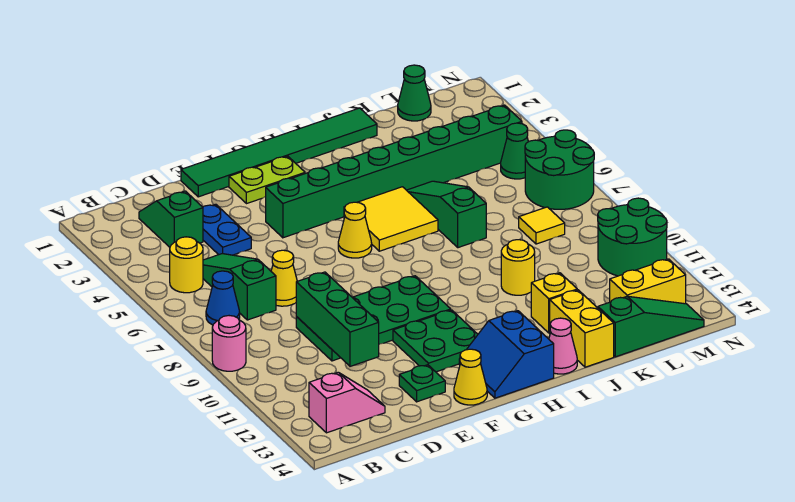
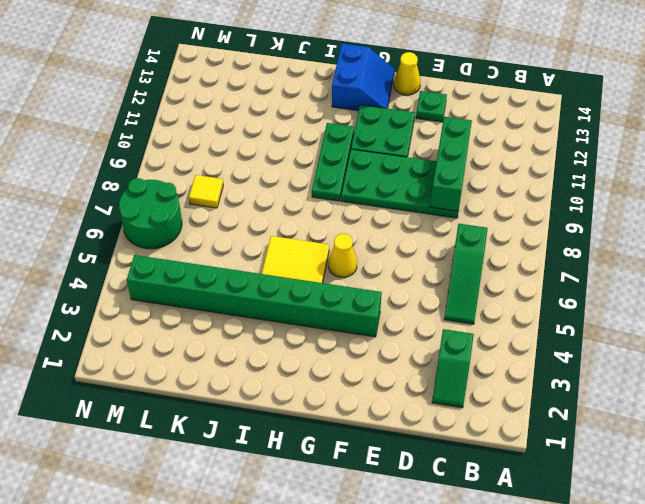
green plate H9:H11 level 1 -> none
none -> pink round brick A9 level 1
none -> yellow round brick B5 level 1
none -> blue cone B7 level 1
none -> pink slope B13:C13 level 1 top B

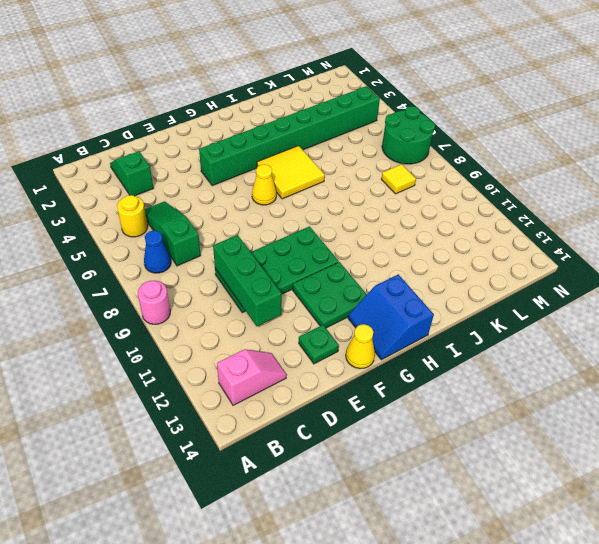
none -> blue plate D3:D4 level 1
none -> yellow cone D7 level 1
none -> green tile E1:J1 level 1
none -> lime plate F2:G2 level 1

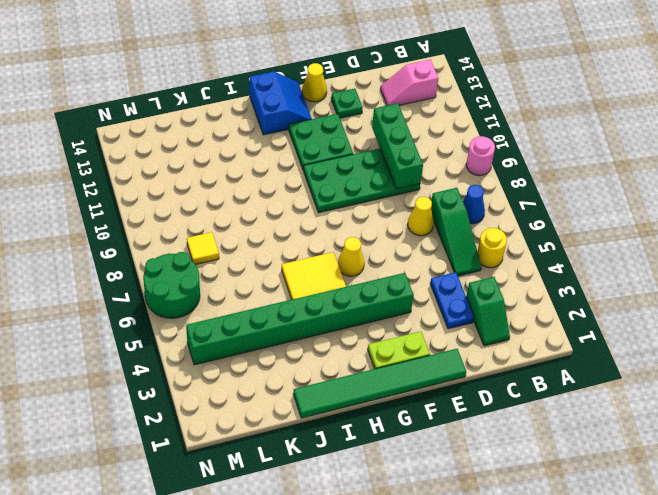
none -> pink cone I14 level 1
none -> green slope J5:J7 level 1 top 7
none -> yellow round brick J10 level 1
none -> yellow brick J12 level 1

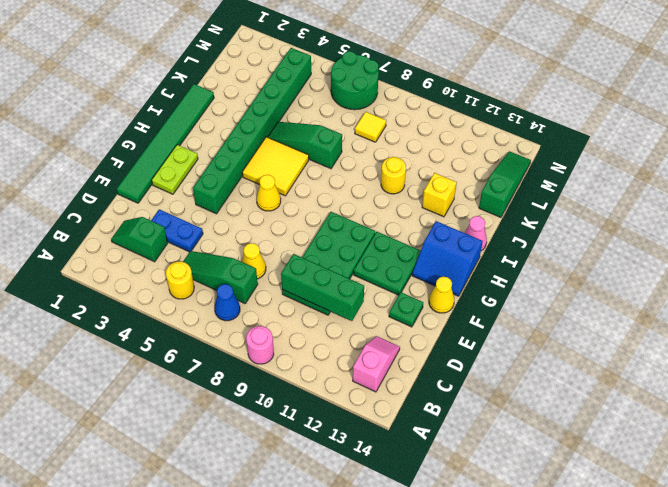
none -> yellow brick J13:J14 level 1
none -> green cone L1 level 1
none -> yellow brick L13:M13 level 1
none -> green cone M5 level 1

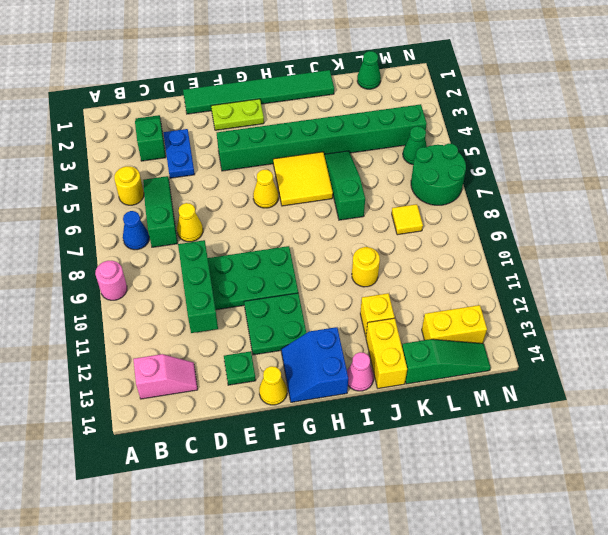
none -> green round brick M10:N11 level 1

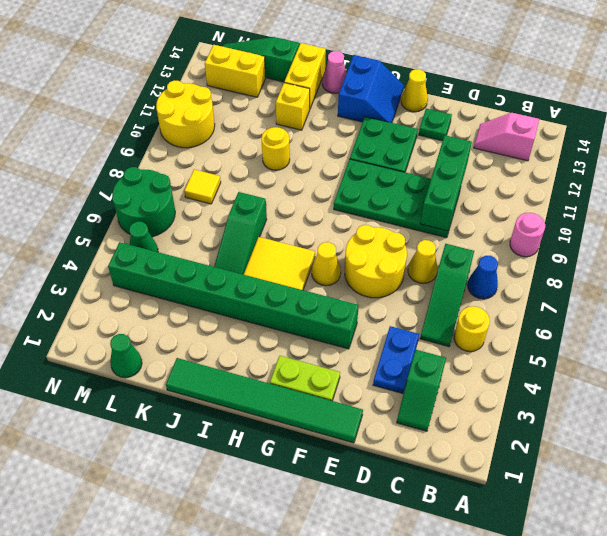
yellow round brick E6:F7 level 1 -> none
yellow round brick M10:N11 level 1 -> green round brick M10:N11 level 1

